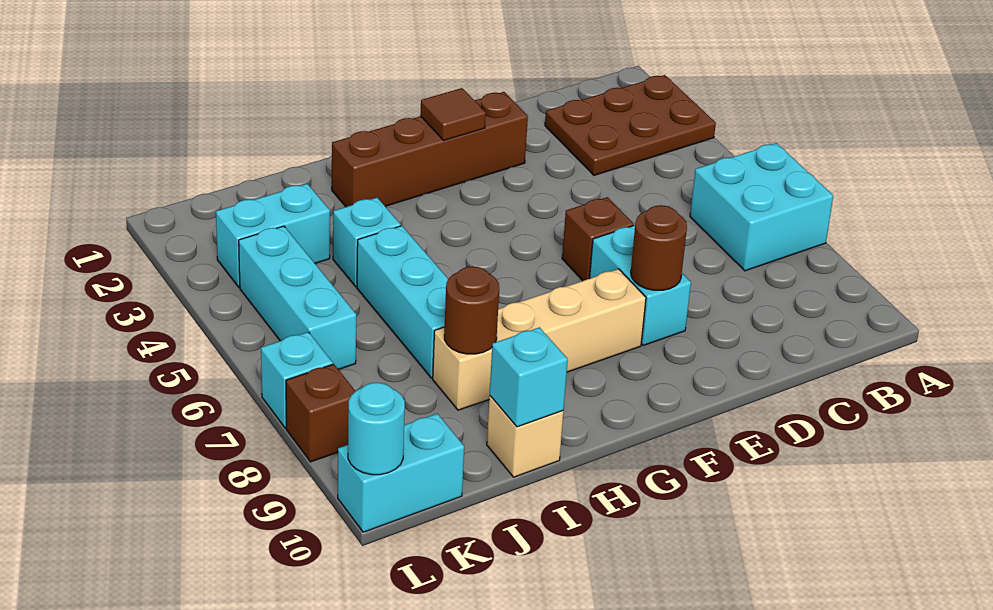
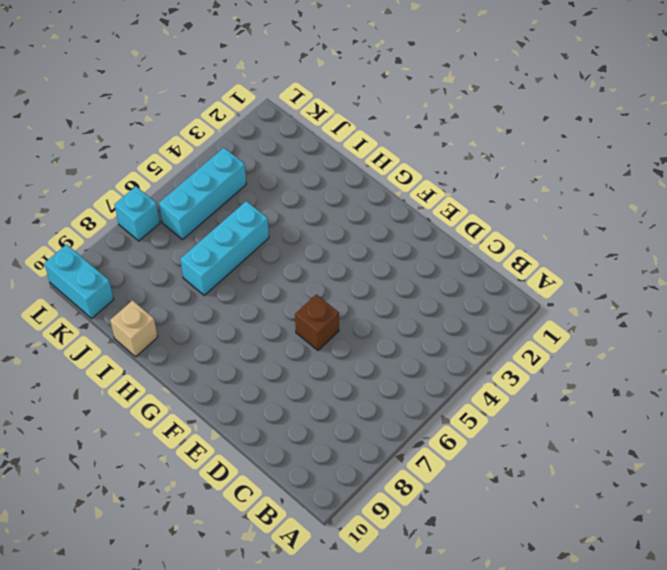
none -> brown plate A2:C3 level 1
none -> cyan brick A6:B7 level 1
none -> brown brick E2:H2 level 1

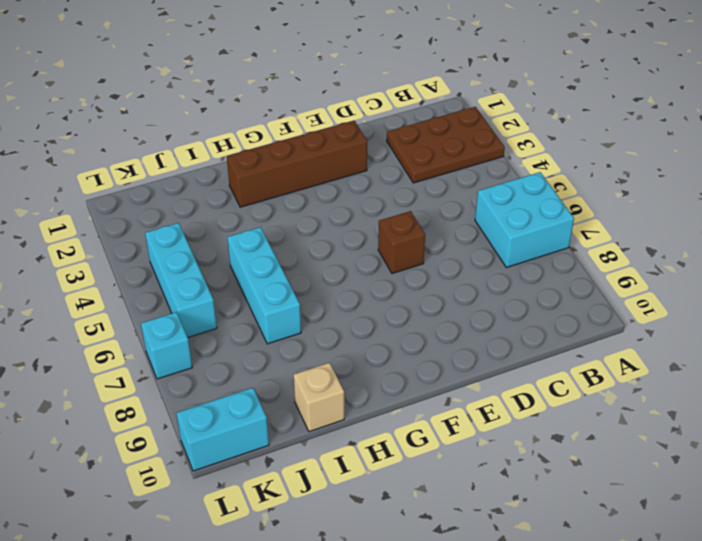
none -> cyan brick E7:E8 level 1
none -> tan brick F8:I8 level 1
none -> cyan brick I4 level 1

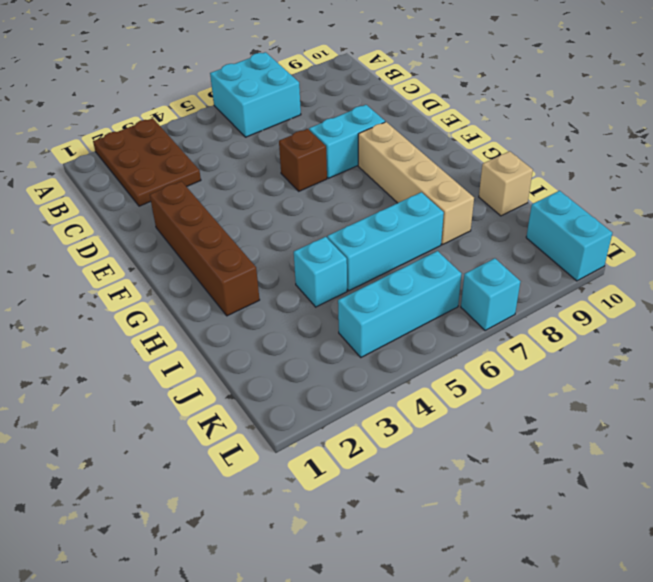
none -> cyan brick J3:K3 level 1
none -> brown brick L8 level 1
none -> brown round brick E8 level 2

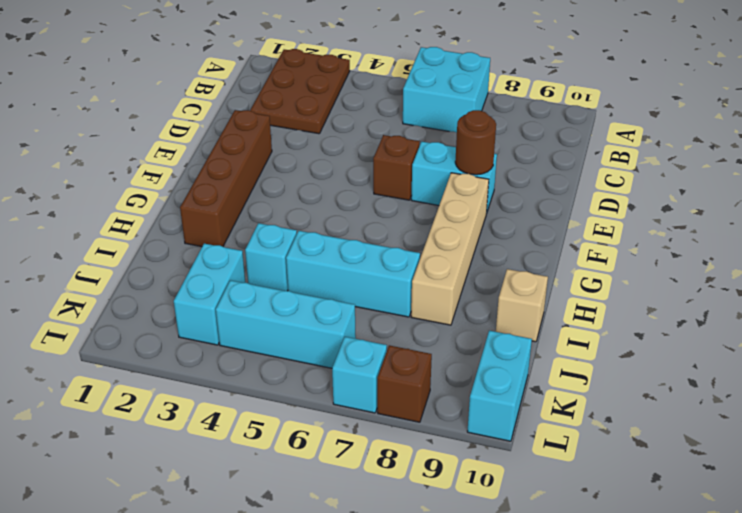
none -> brown tile F2 level 2
none -> brown round brick I8 level 2
none -> cyan brick I10 level 2

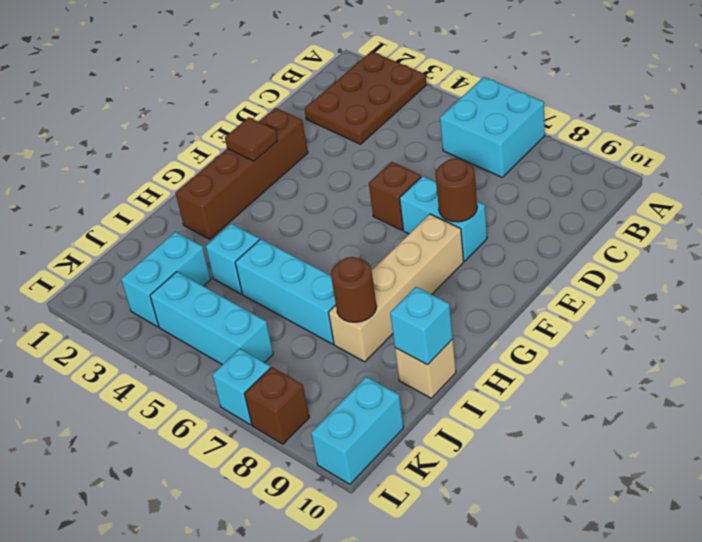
none -> cyan round brick L10 level 2

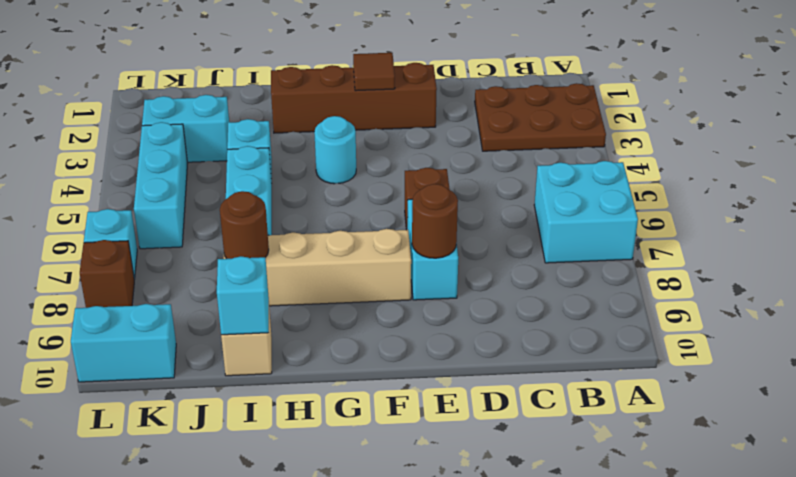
cyan round brick G4 level 1 -> cyan round brick L10 level 2

